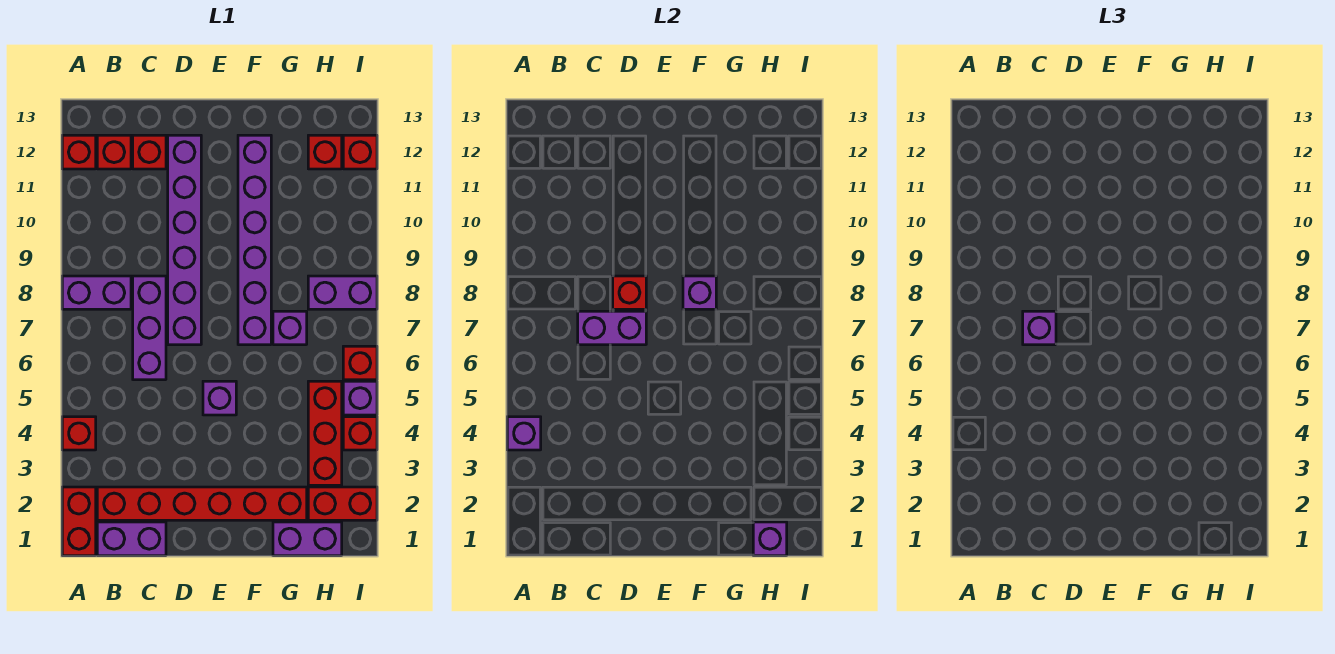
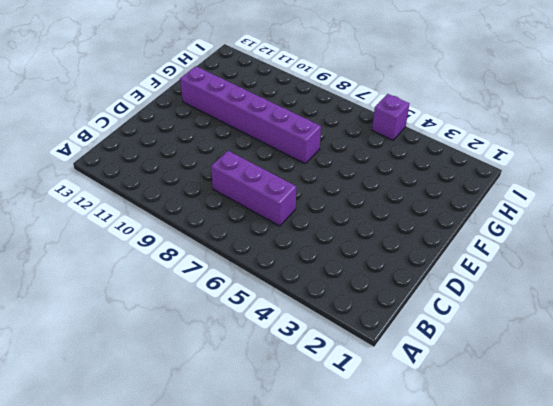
none -> red brick A1:A2 level 1
none -> red brick A4 level 1
none -> purple brick A8:B8 level 1

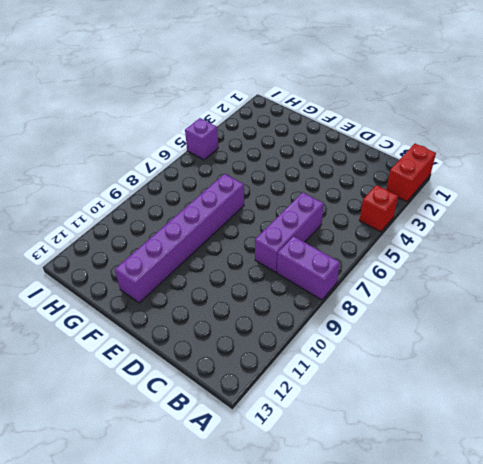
none -> red brick A12 level 1
none -> purple brick B1:C1 level 1
none -> red brick B2:G2 level 1

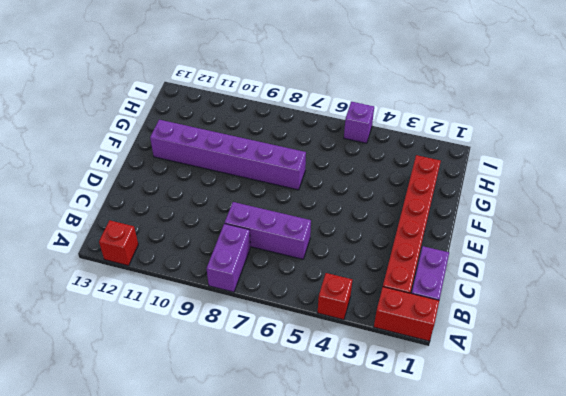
none -> red brick B12 level 1
none -> red brick C12 level 1
none -> purple brick D7:D12 level 1

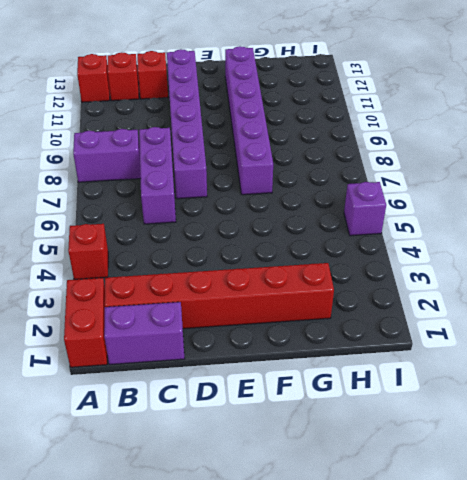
none -> purple brick E5 level 1
none -> purple brick G1:H1 level 1
none -> purple brick G7 level 1

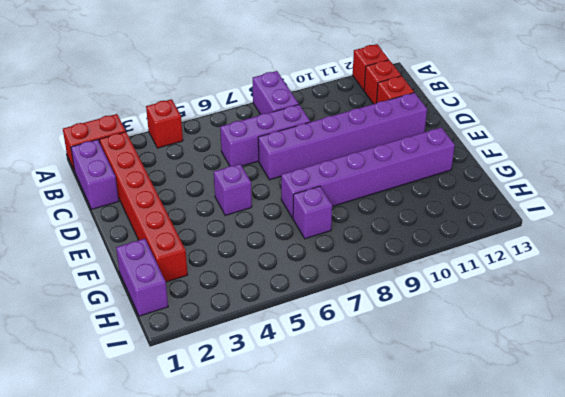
none -> red brick H2:I2 level 1
none -> red brick H3:H5 level 1
none -> purple brick H8:I8 level 1

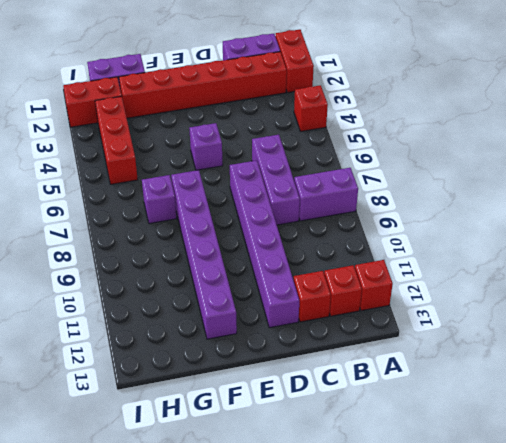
none -> purple brick H8:I8 level 1
none -> red brick H12 level 1
none -> red brick I4 level 1

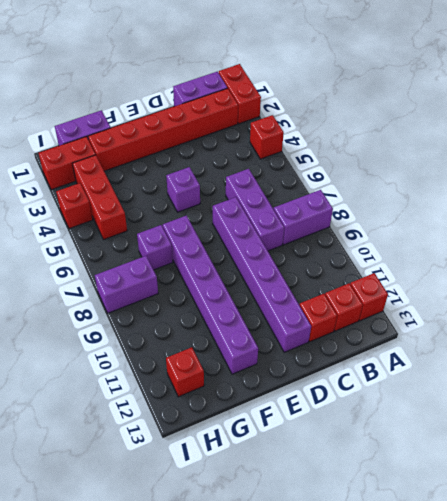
none -> purple brick I5 level 1
none -> red brick I6 level 1
none -> red brick I12 level 1

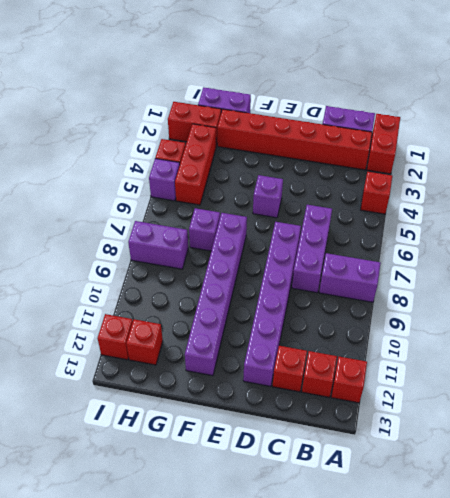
none -> red brick I6 level 1
none -> purple brick A4 level 2
none -> purple brick C7:D7 level 2

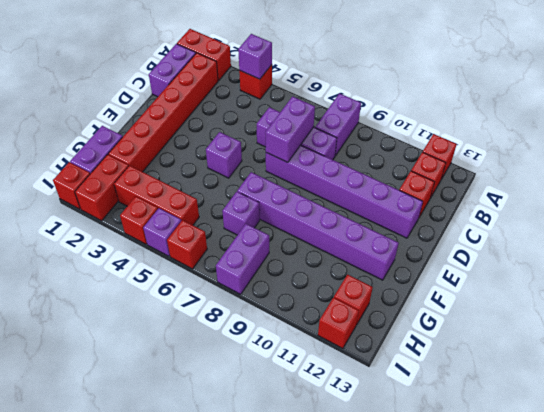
red brick I1 level 1 -> red brick D8 level 2
none -> purple brick F8 level 2
none -> purple brick H1 level 2
none -> purple brick C7 level 3

